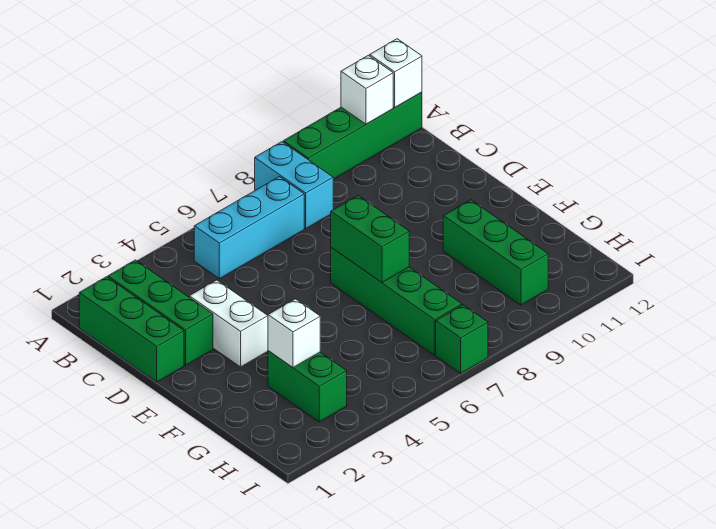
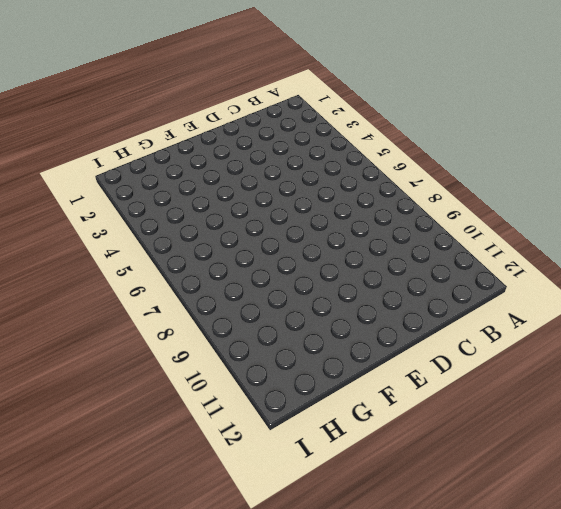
none -> cyan brick A8:B8 level 1
none -> green brick A9:A12 level 1
none -> green brick B1:D1 level 1

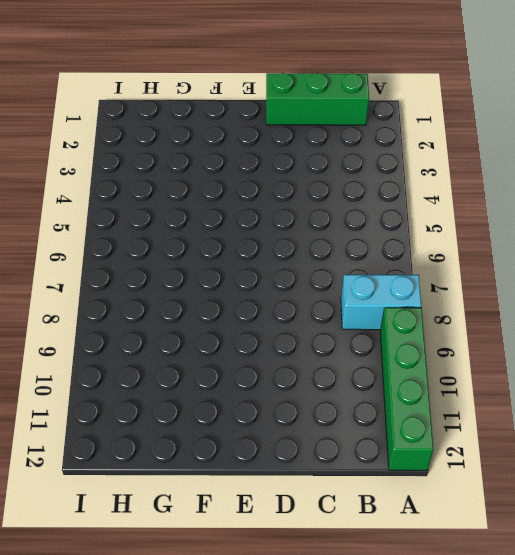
none -> green brick B2:D2 level 1
none -> cyan brick B5:B7 level 1
none -> white brick D3:E3 level 1

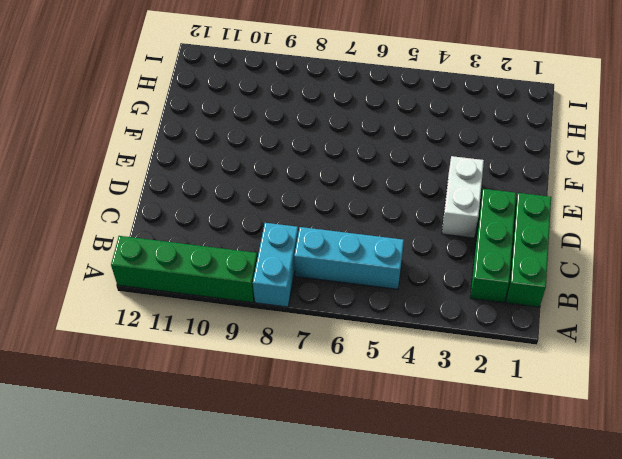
none -> green brick E7:H7 level 1
none -> green brick F10:H10 level 1
none -> green brick G3:H3 level 1

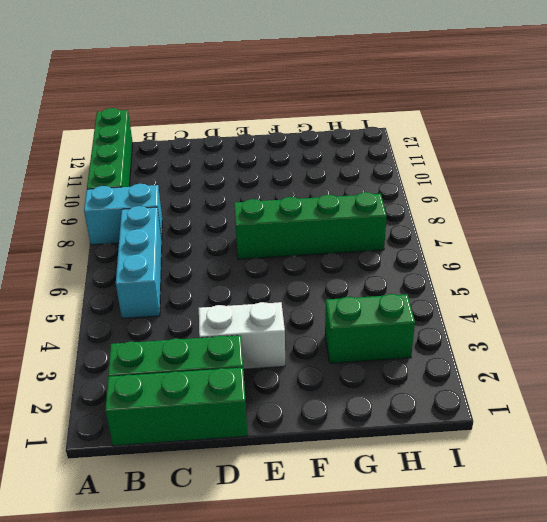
none -> green brick F10:H10 level 1
none -> green brick I7 level 1
none -> white brick A11 level 2

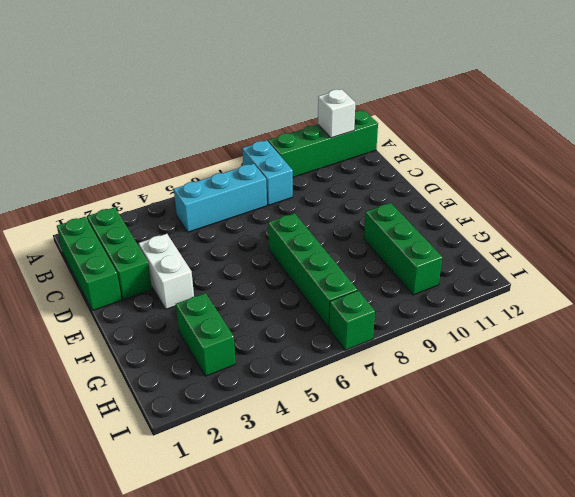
none -> white brick A12 level 2
none -> green brick E7:F7 level 2
none -> white brick G3 level 2

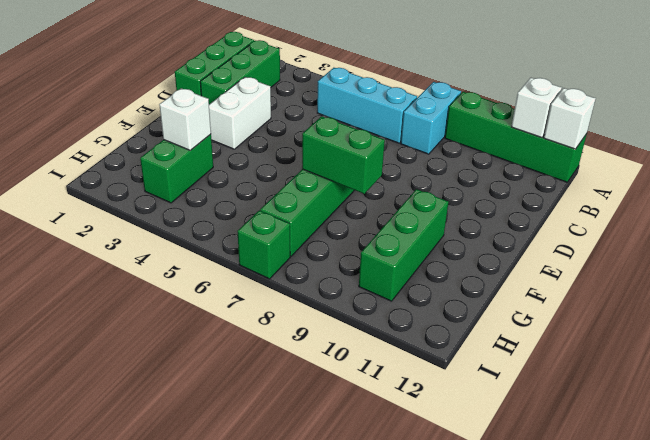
green brick F7:F8 level 2 -> green brick E7:F7 level 2

